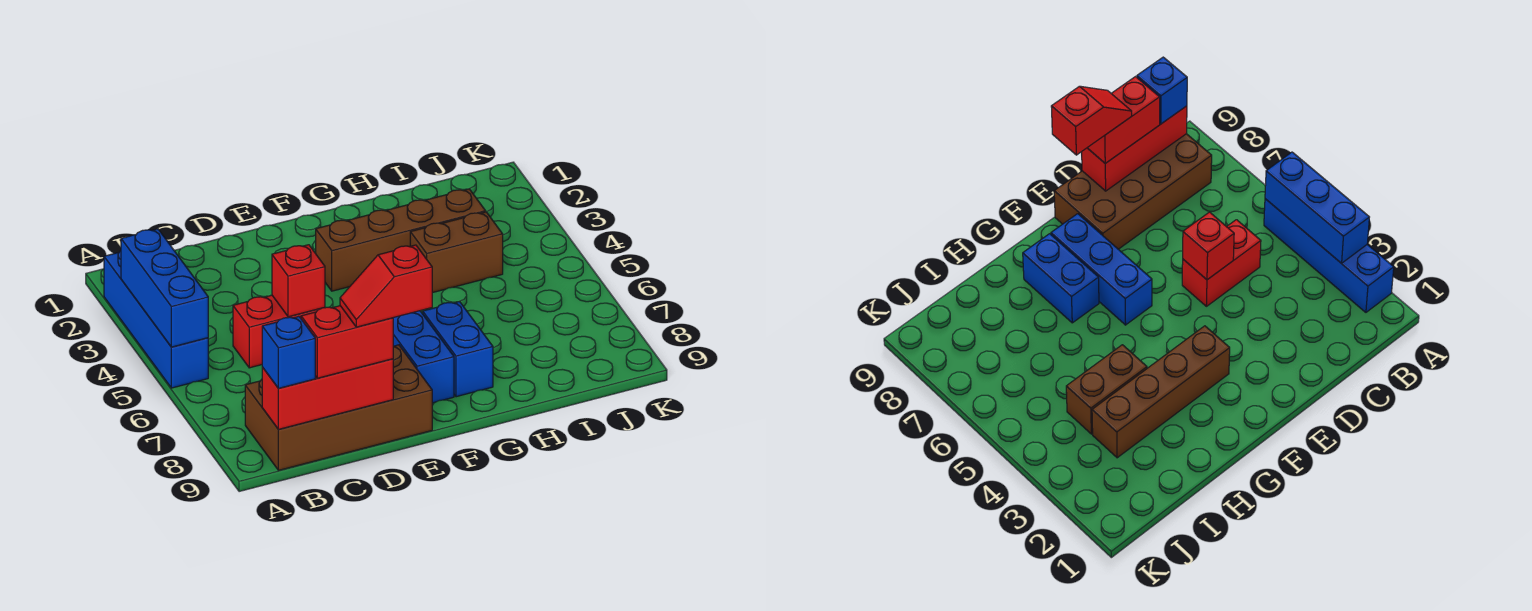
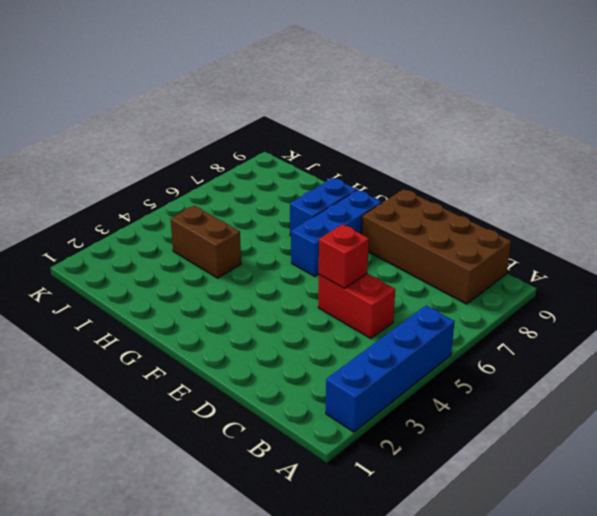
none -> brown brick F3:I3 level 1
none -> blue brick A3:A5 level 2
none -> red brick B9:D9 level 2

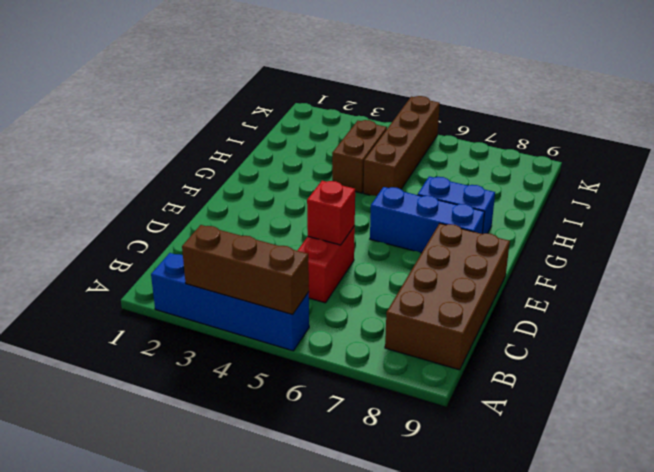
brown brick A3:A5 level 2 -> blue brick A3:A5 level 2
brown brick H5:K5 level 1 -> brown brick F3:I3 level 1
none -> red brick B9:D9 level 2
none -> blue brick B9 level 3
none -> red brick C9:D9 level 3

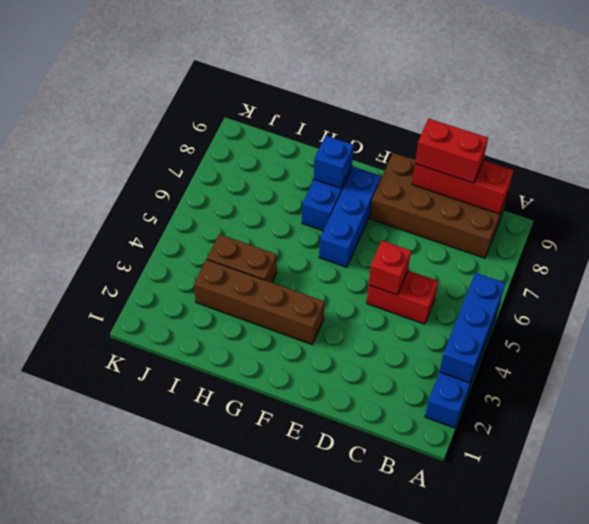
blue brick G8 level 2 -> blue brick B9 level 3
none -> red slope D9:E9 level 4 top E

